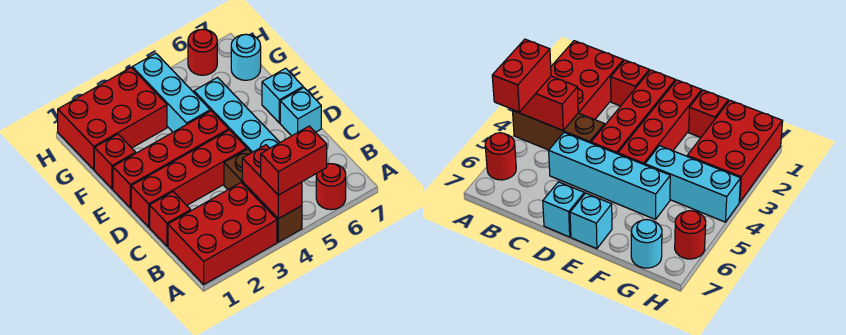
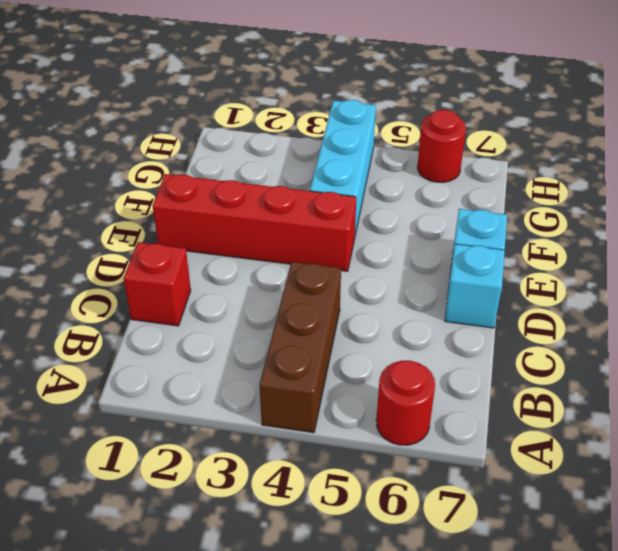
none -> red brick A1:B3 level 1
none -> cyan brick C5:F5 level 1
none -> red brick D1:D4 level 1

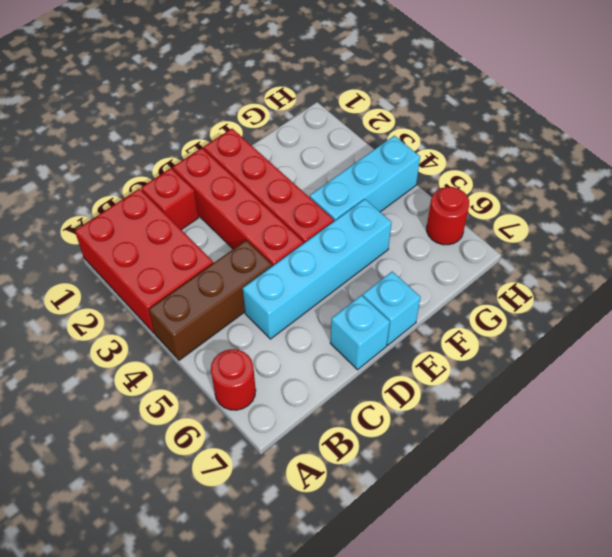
none -> red brick F1 level 1
none -> red brick G1:H3 level 1
none -> cyan round brick G7 level 1

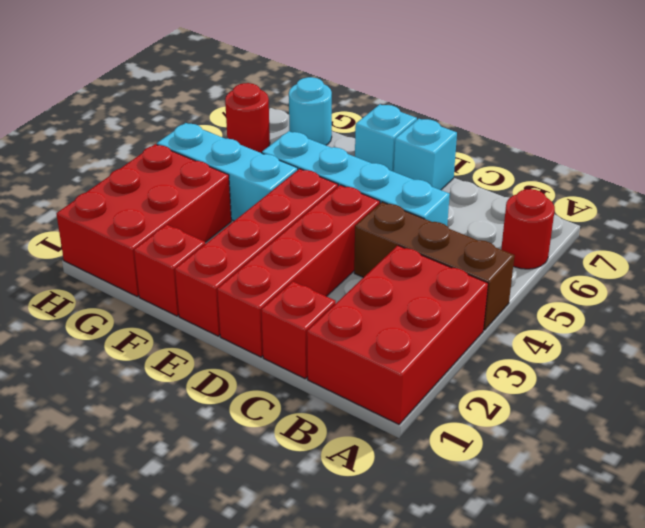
none -> red brick A4:B4 level 2
none -> red brick A4:A5 level 3

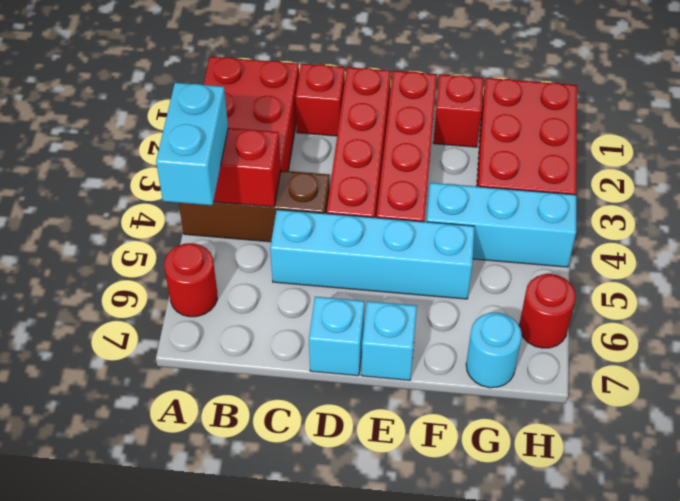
cyan brick A4:A5 level 3 -> red brick A4:A5 level 3

